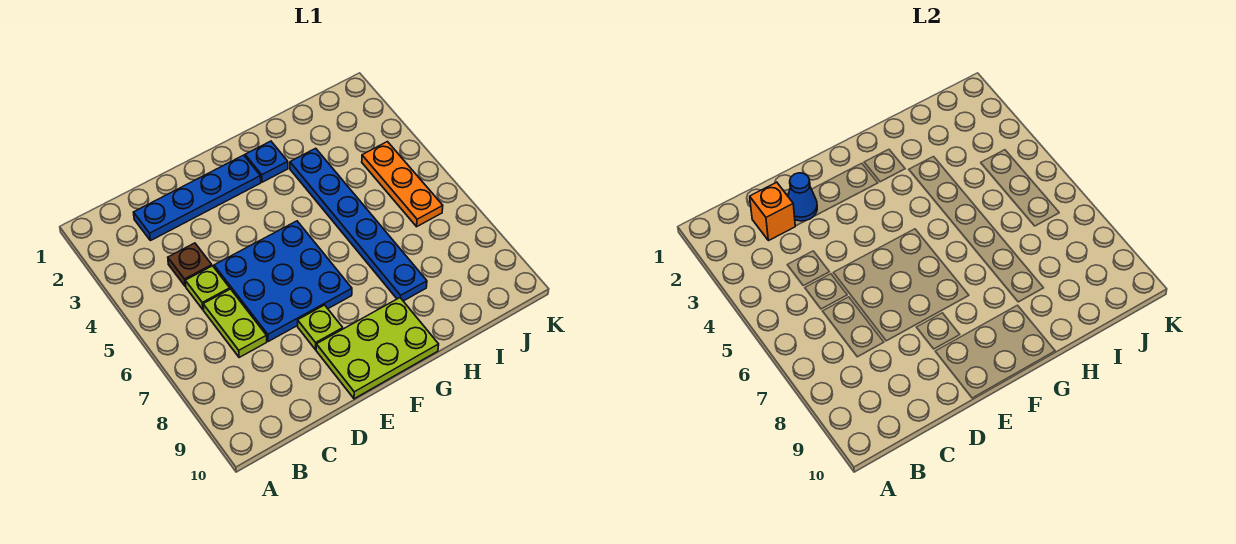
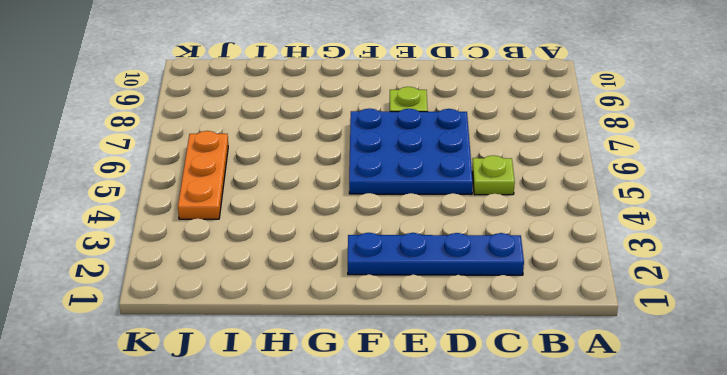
none -> brown plate C4 level 1
none -> lime plate C6:C7 level 1
none -> lime plate E9:G10 level 1

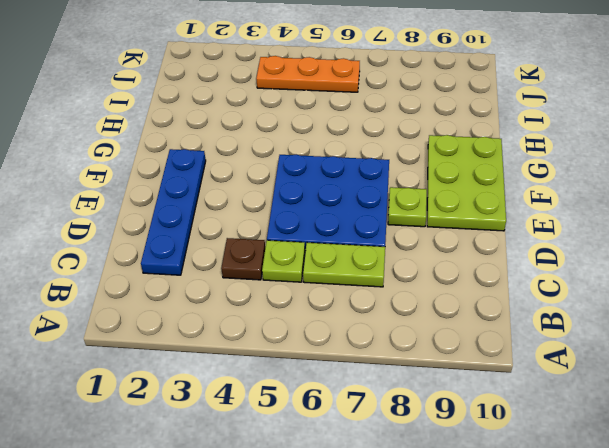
none -> blue plate G2 level 1
none -> blue plate H3:H8 level 1
none -> orange brick C2 level 2

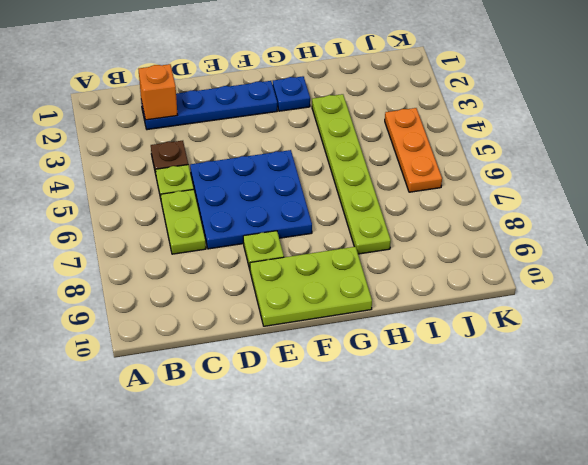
lime plate H3:H8 level 1 -> blue plate H3:H8 level 1
none -> blue cone D2 level 2

